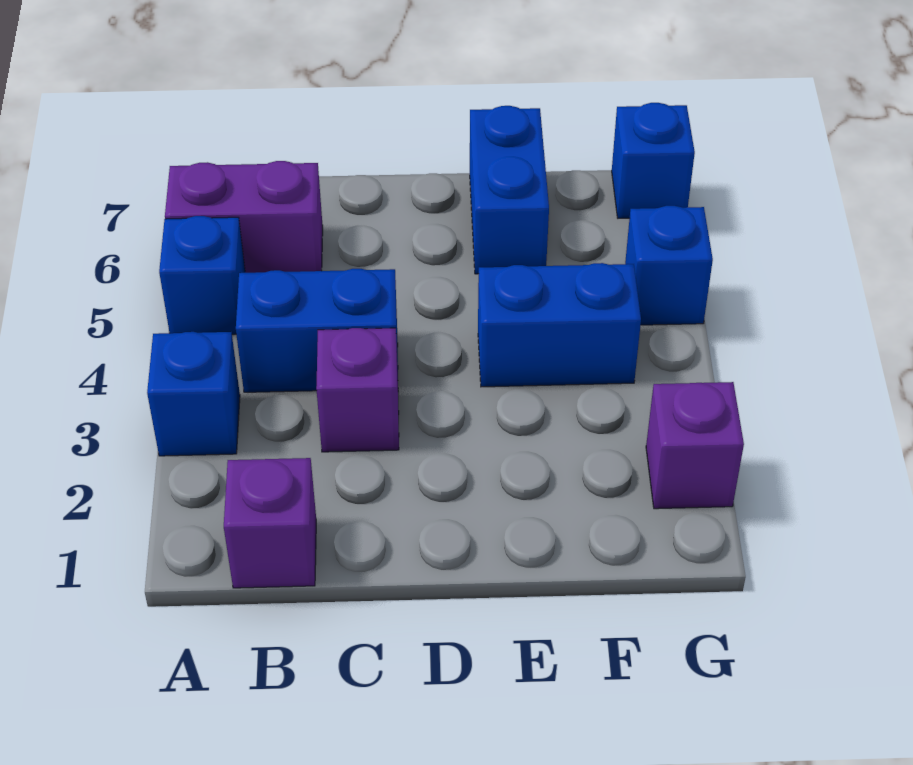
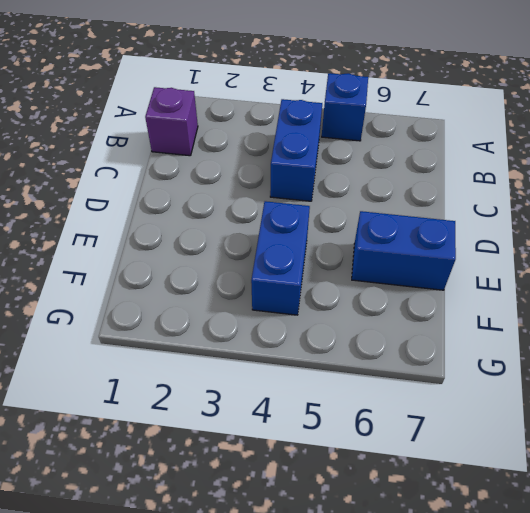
none -> blue brick A3 level 1
none -> purple brick A6:B6 level 1

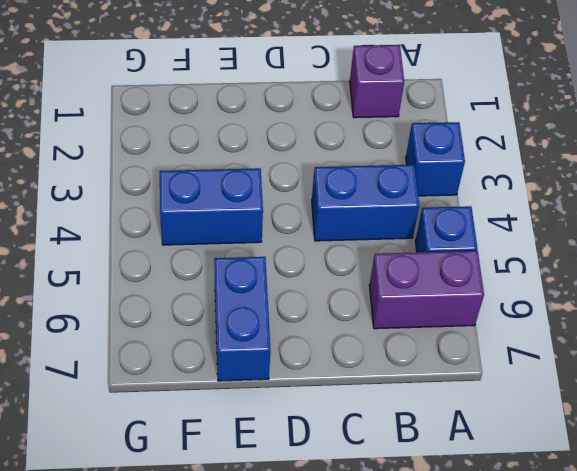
none -> purple brick C3 level 1
none -> purple brick G2 level 1

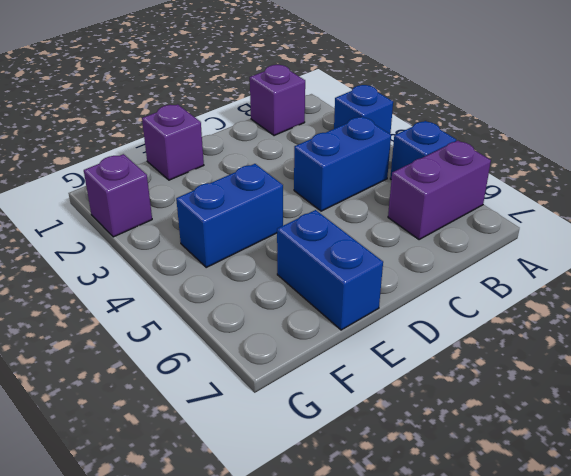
purple brick E1 level 1 -> purple brick C3 level 1
none -> blue brick G5 level 1
none -> blue brick G7 level 1

